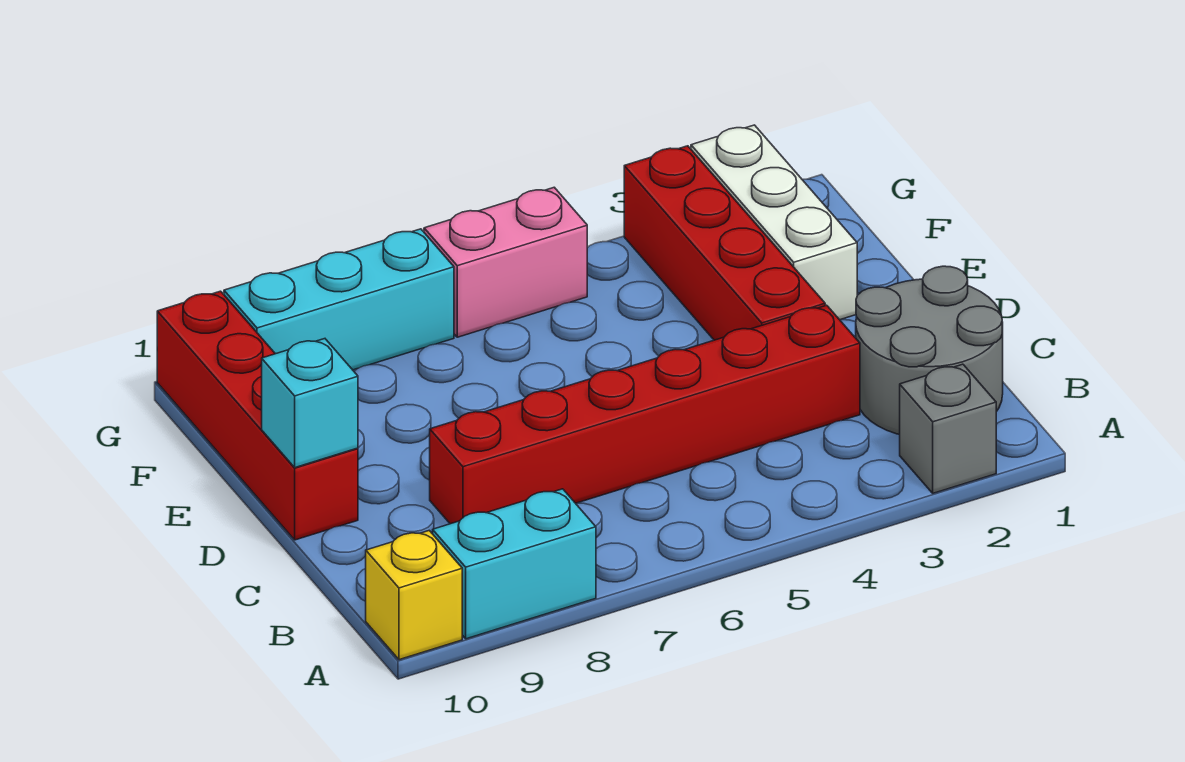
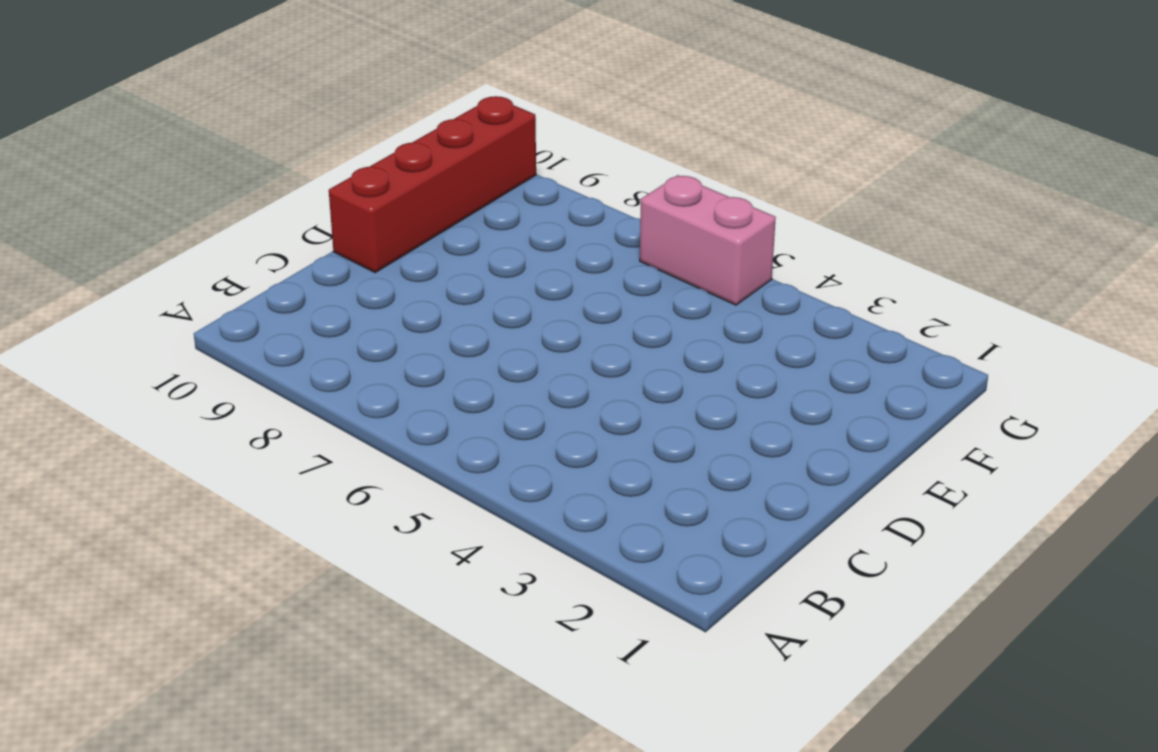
none -> grey brick A2 level 1
none -> cyan brick A8:A9 level 1

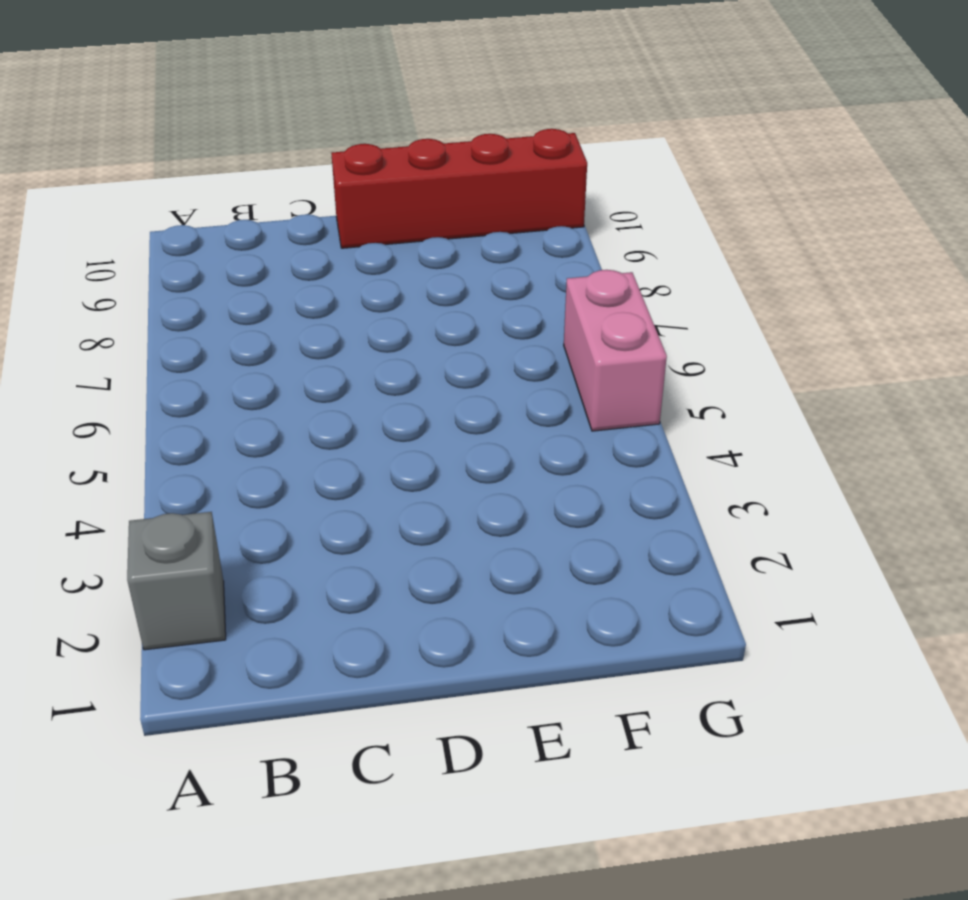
none -> cyan brick A8:A9 level 1
none -> yellow brick A10 level 1

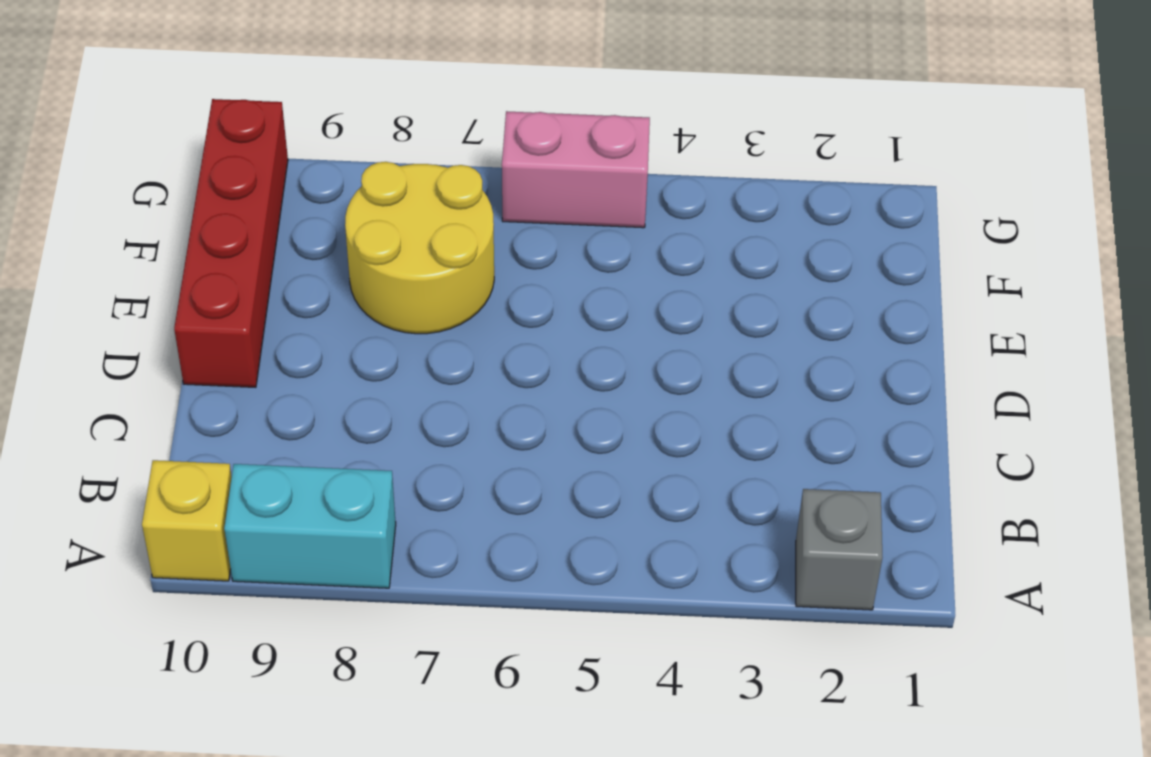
yellow round brick E7:F8 level 1 -> none
none -> grey round brick B1:C2 level 1
none -> red brick C3:C8 level 1

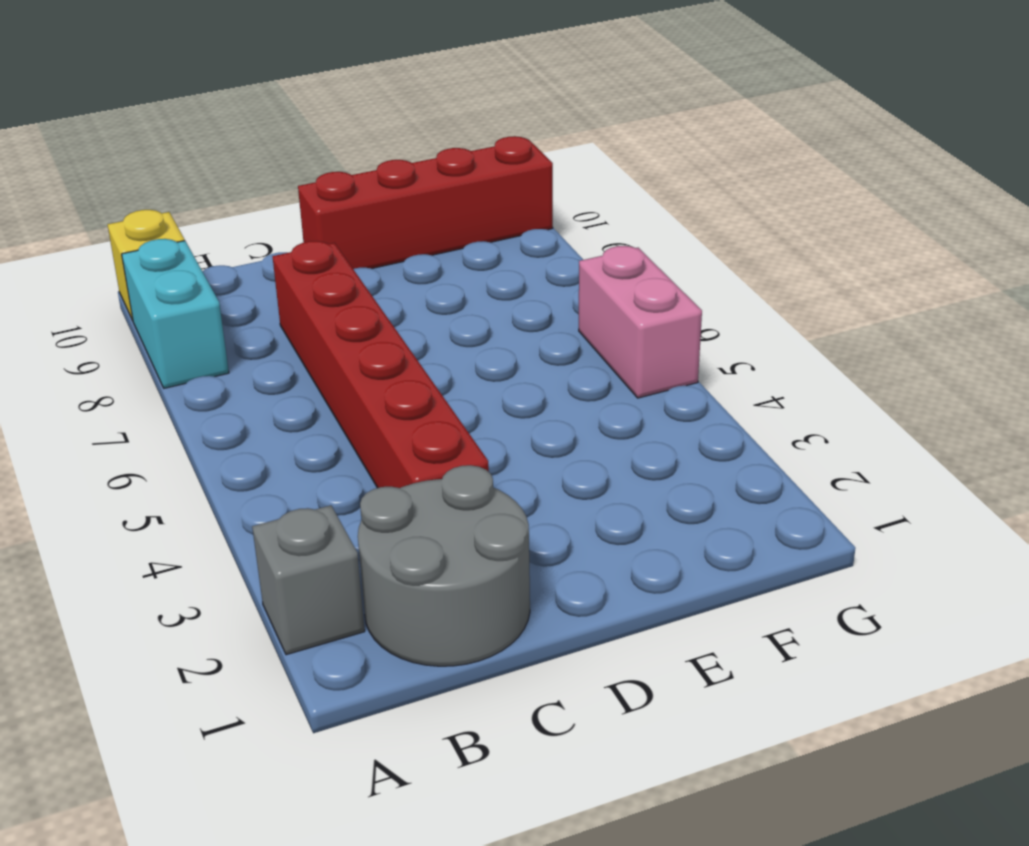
none -> red brick D3:G3 level 1
none -> white brick E2:G2 level 1

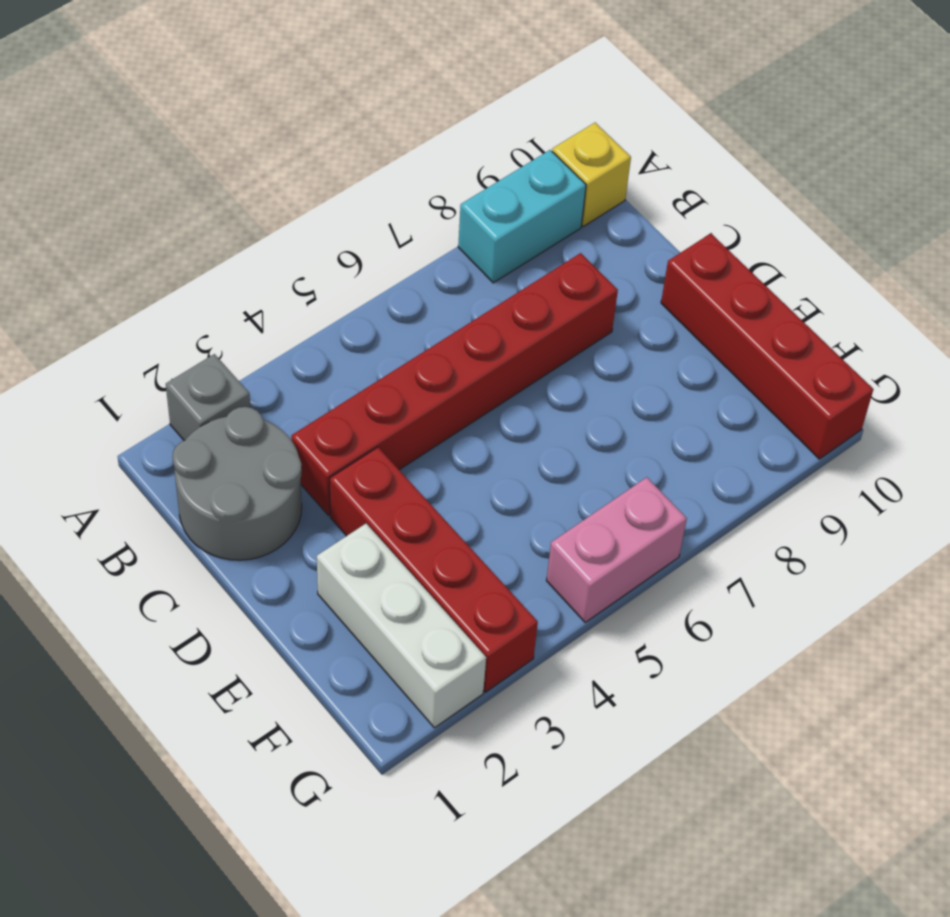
none -> cyan brick G7:G9 level 1
none -> cyan brick D10 level 2

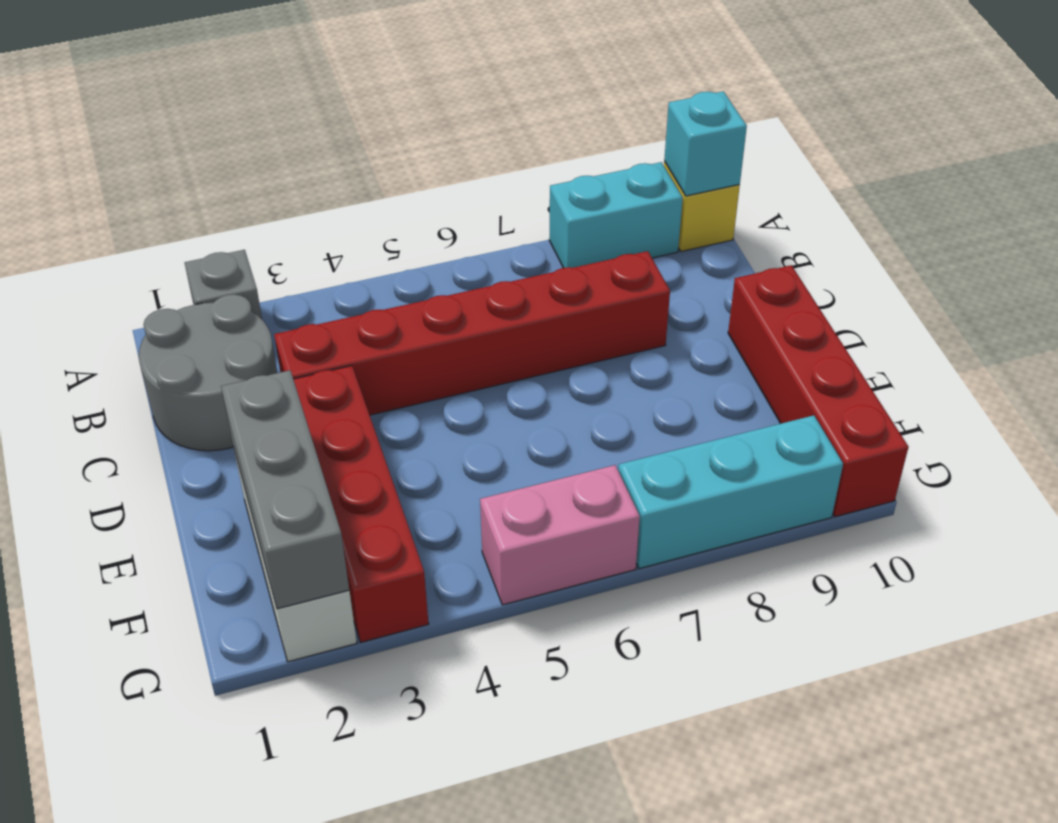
cyan brick A10 level 2 -> cyan brick D10 level 2
grey brick E2:G2 level 2 -> none

